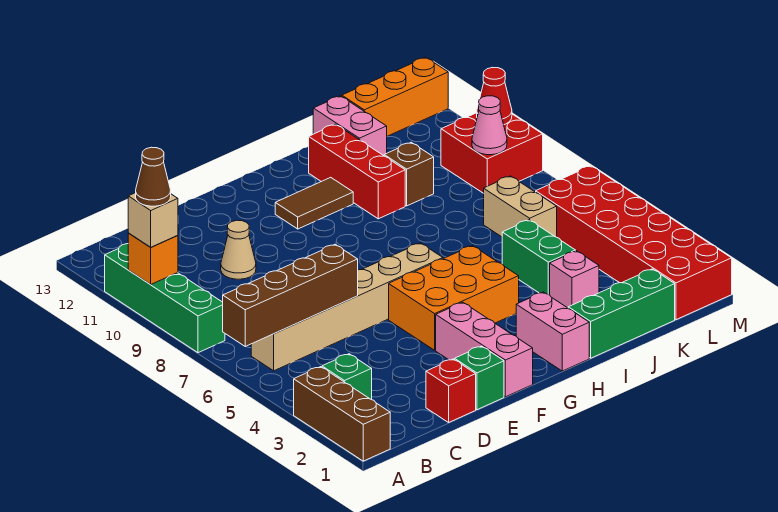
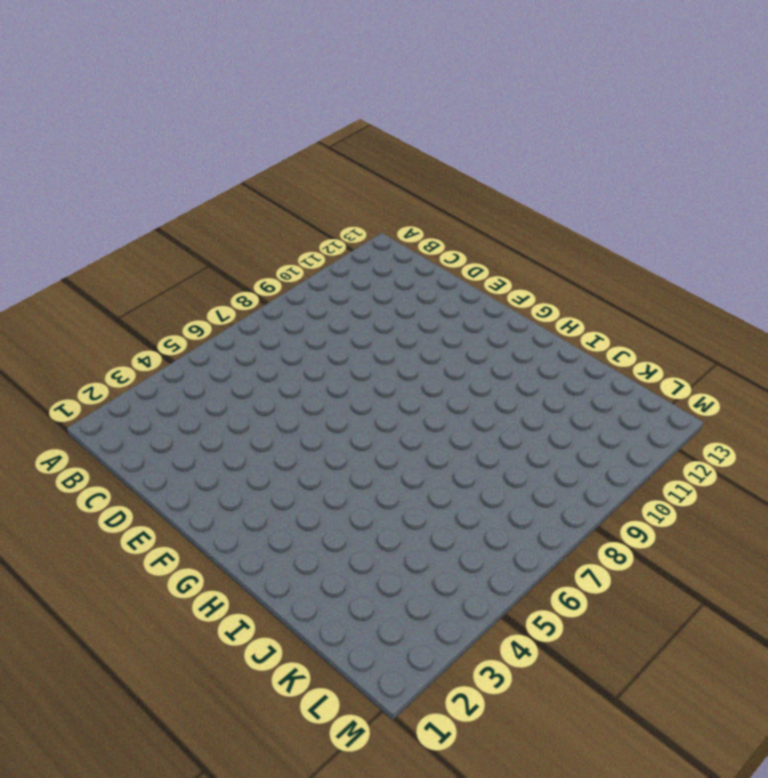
none -> brown brick A1:A3 level 1
none -> green brick A8:A11 level 1
none -> green brick B3 level 1

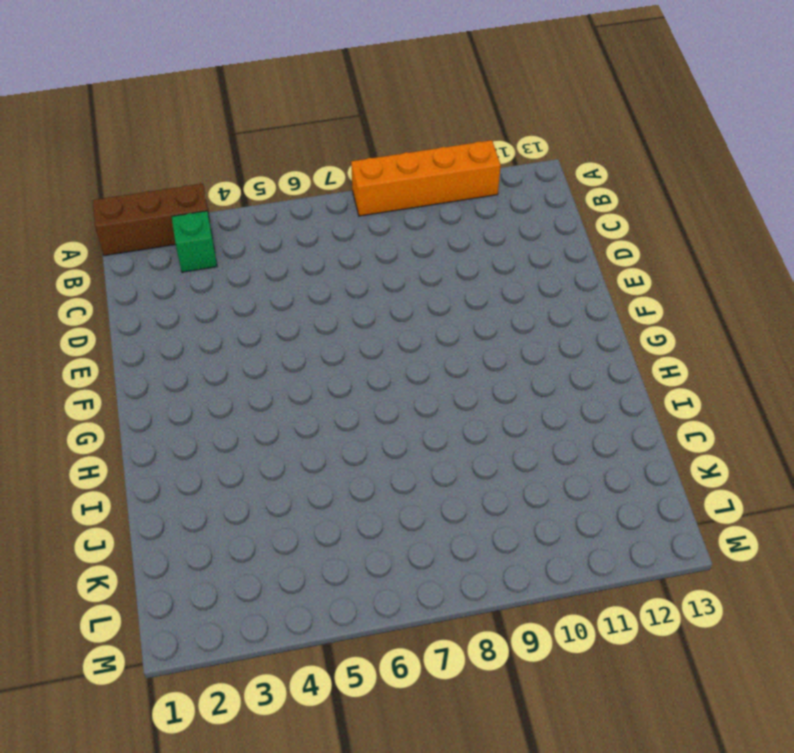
orange brick A8:A11 level 1 -> green brick A8:A11 level 1
none -> tan brick B6:G6 level 1
none -> red brick D1 level 1
none -> tan cone D10 level 1

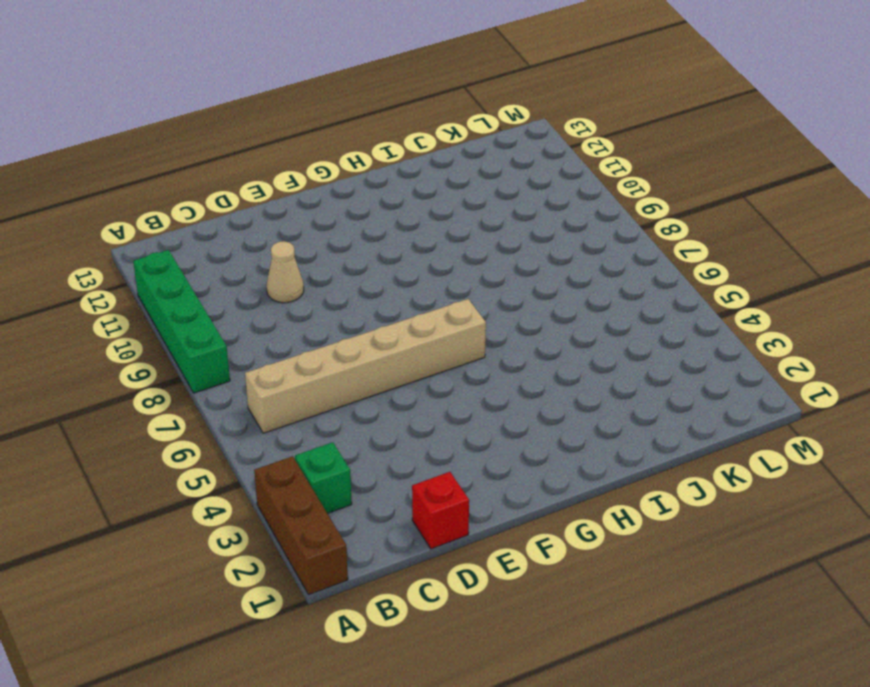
none -> green brick E1 level 1
none -> pink brick F1:F3 level 1
none -> orange brick F4:H5 level 1

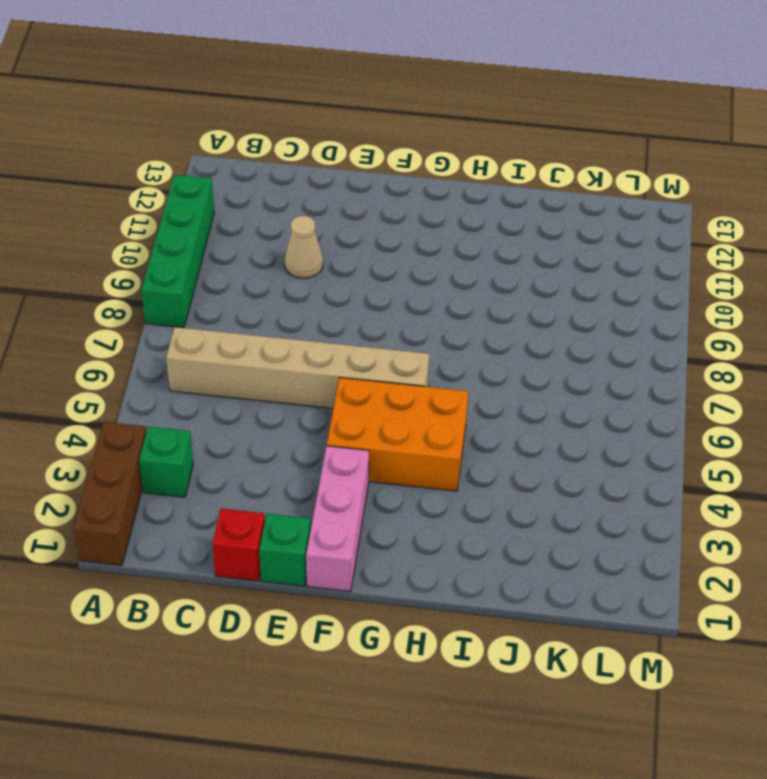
none -> brown tile G11:H11 level 1
none -> pink brick H1:H2 level 1
none -> green brick I1:K1 level 1

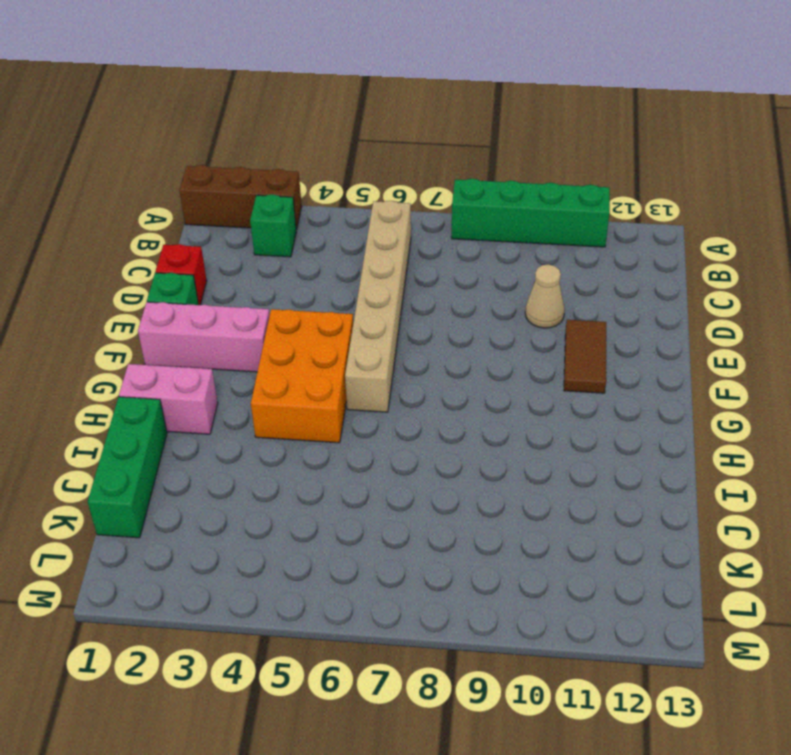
brown tile E11:F11 level 1 -> brown tile G11:H11 level 1
none -> red brick I10:I12 level 1
none -> pink brick J3 level 1
none -> green brick J4:J5 level 1

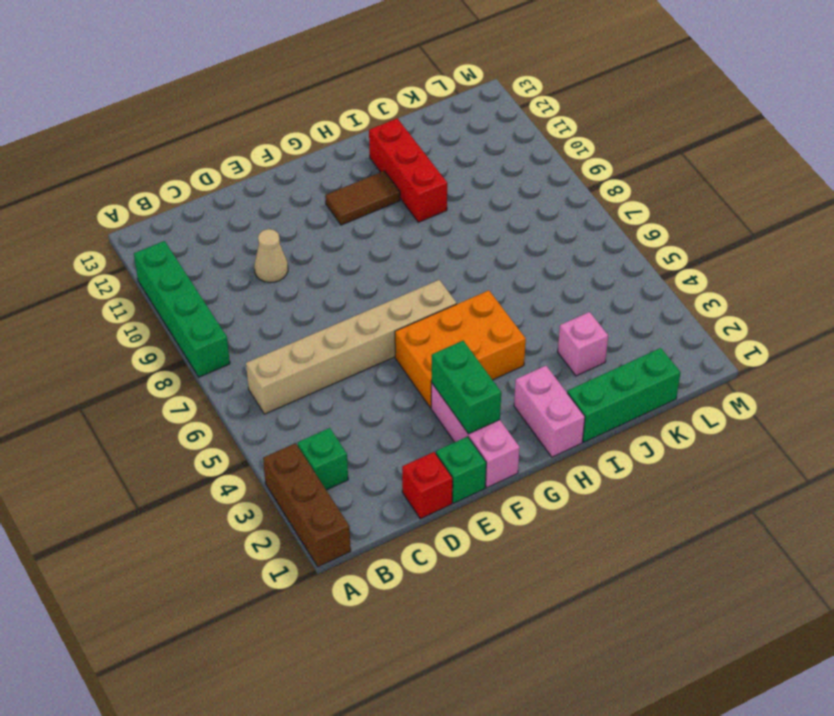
green brick F2:F3 level 2 -> green brick J4:J5 level 1
none -> brown brick J10 level 1
none -> pink brick J12:J13 level 1
none -> tan brick K6:K7 level 1

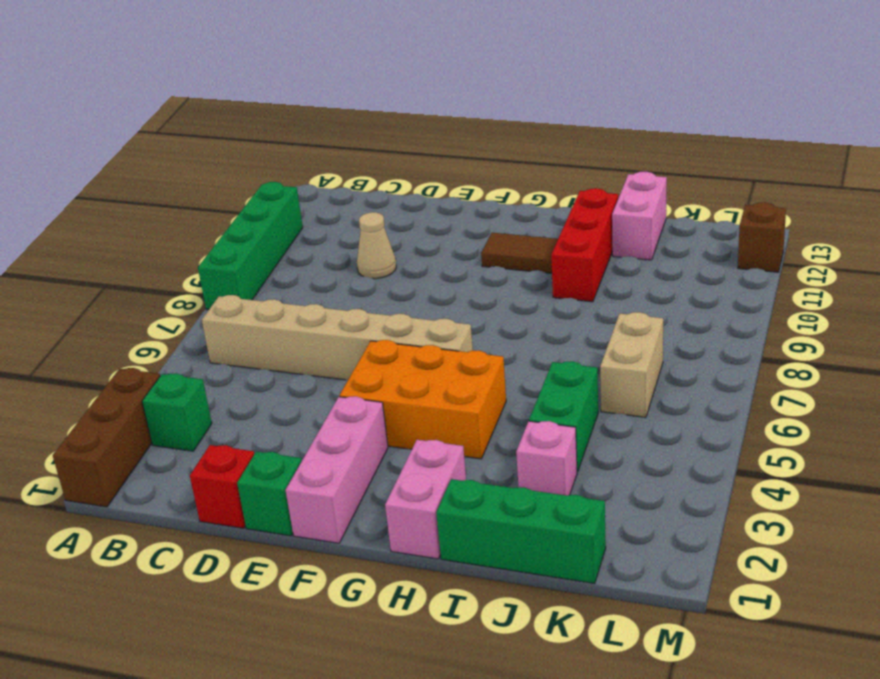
brown brick M12 level 1 -> brown brick J10 level 1
none -> orange brick K13:M13 level 1
none -> red brick L1:M6 level 1
none -> red brick L9:M10 level 1

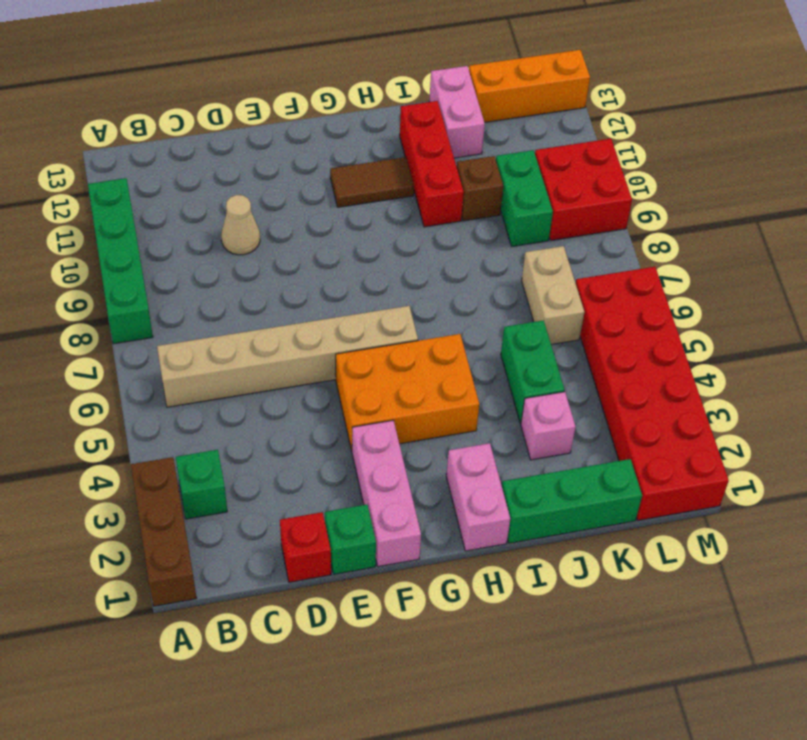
green brick K9:K10 level 1 -> none
none -> brown brick A6:D6 level 2
none -> orange brick A10 level 2
none -> pink cone L9 level 2

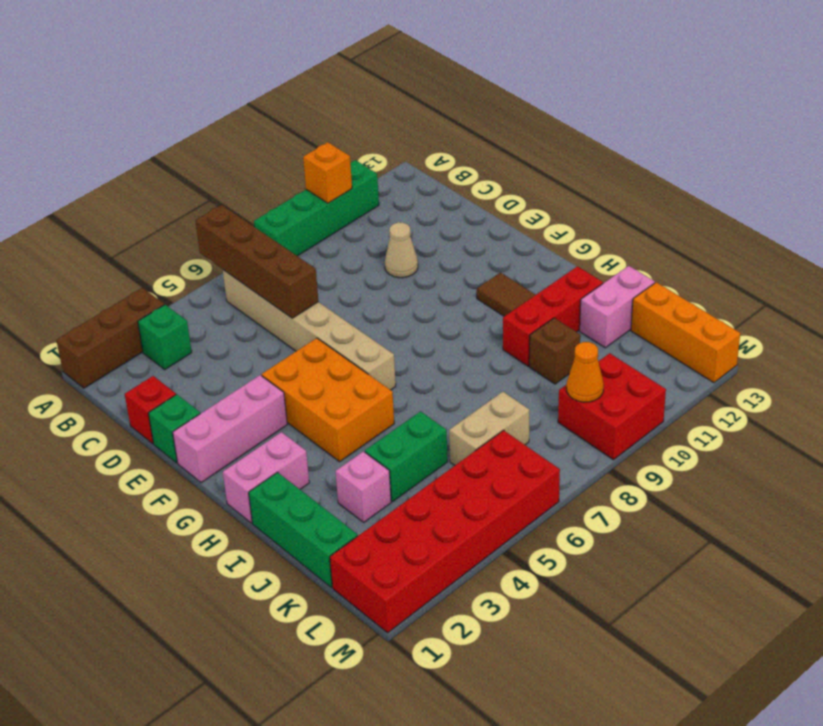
orange cone L9 level 2 -> pink cone L9 level 2
none -> red cone M10 level 2
none -> tan brick A10 level 3
none -> brown cone A10 level 4

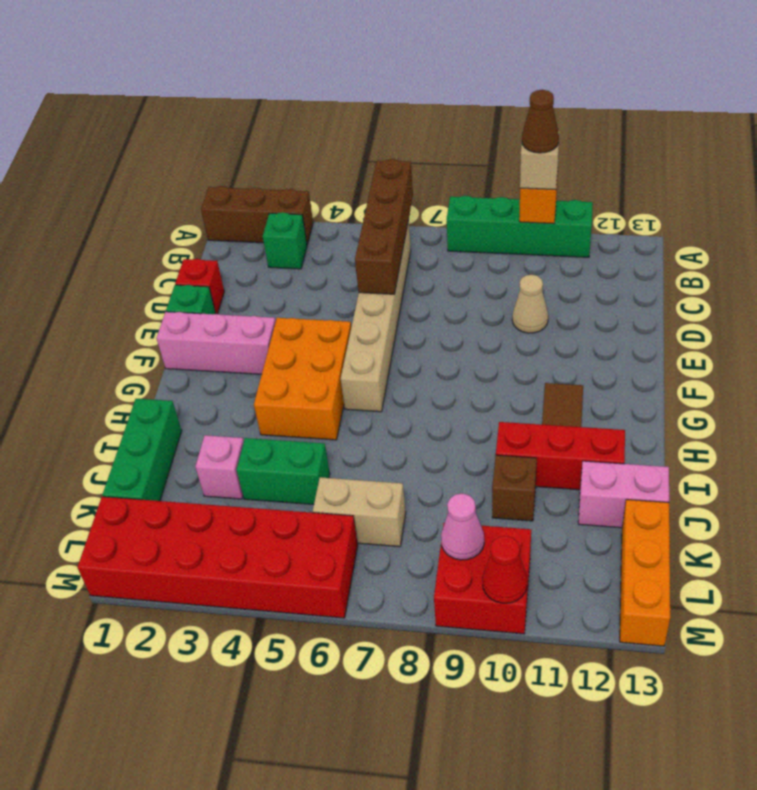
none -> pink brick H1:H2 level 1

